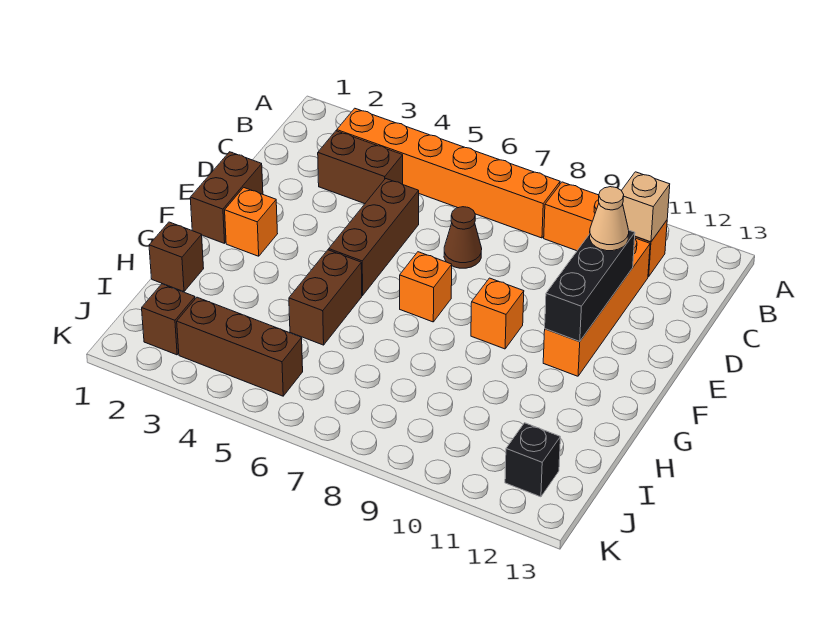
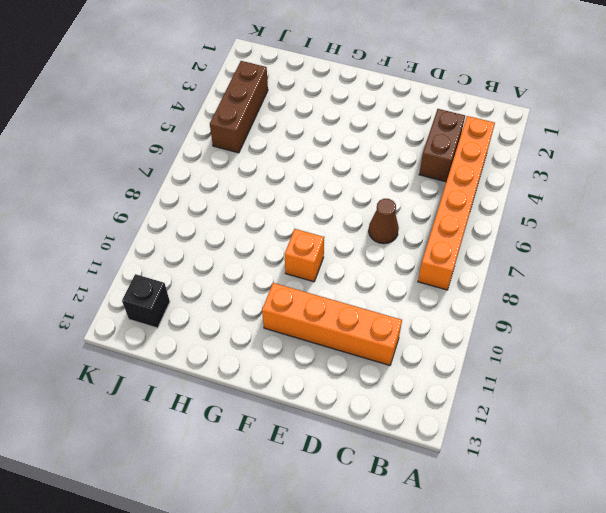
none -> orange brick B9:B11 level 1
none -> brown brick D5:F5 level 1
none -> brown brick E1:F1 level 1

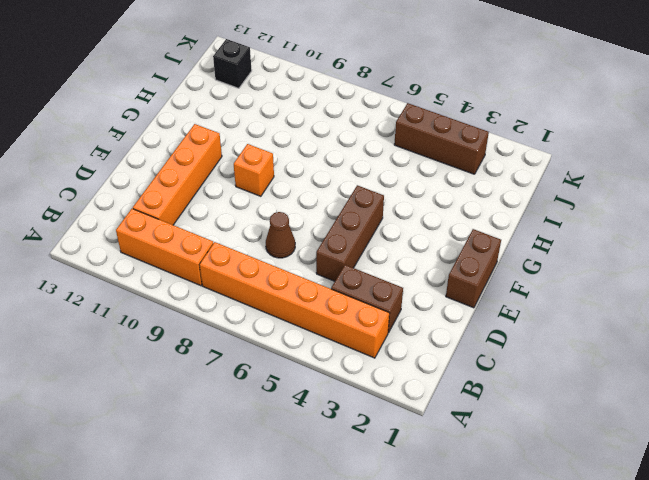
none -> orange brick F2 level 1
none -> orange brick F7 level 1
none -> brown brick G5:H5 level 1

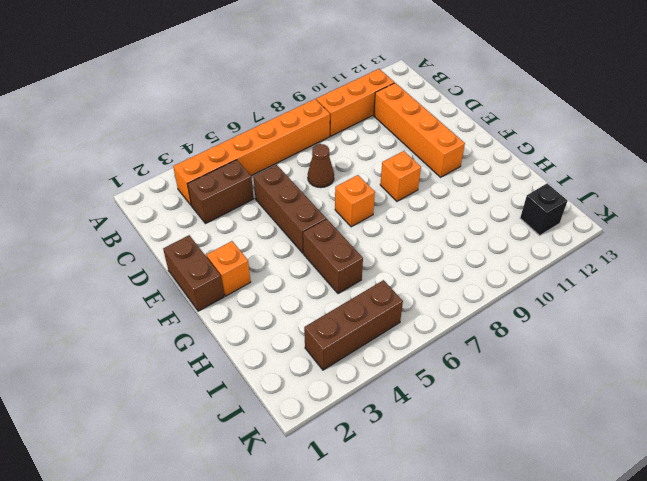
none -> brown brick H1 level 1
none -> brown brick J2 level 1
none -> tan brick B11 level 2

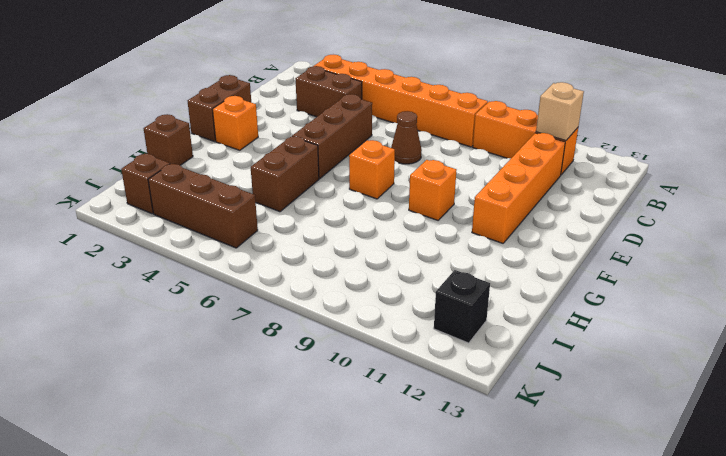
none -> black brick D11:F11 level 2
none -> tan cone D11 level 3

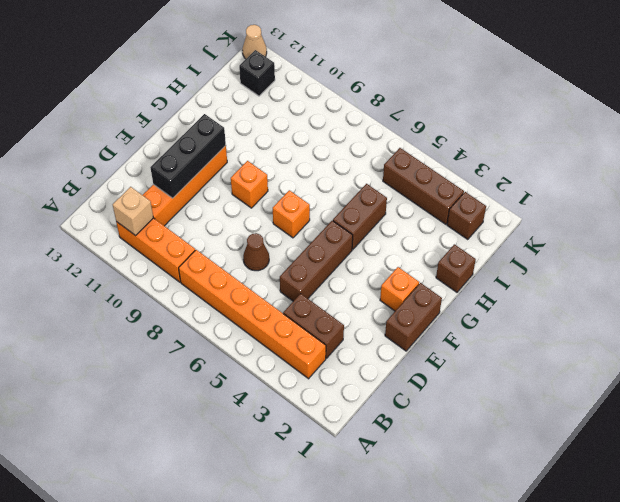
tan cone K13 level 1 -> tan cone D11 level 3

